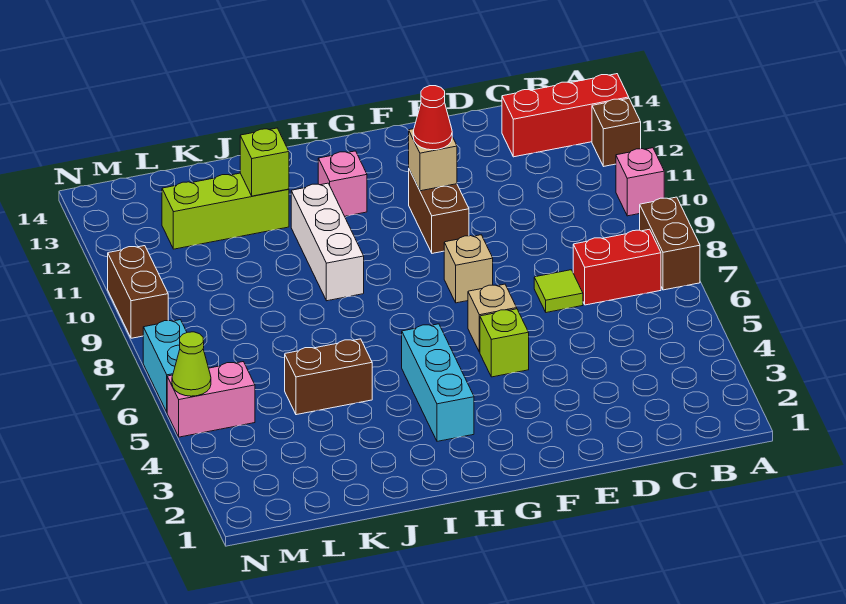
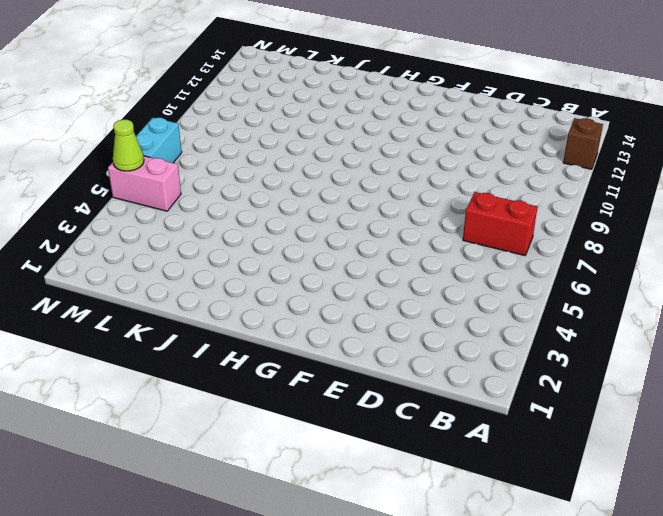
none -> brown brick A7:A8 level 1
none -> pink brick A10 level 1
none -> red brick A13:C13 level 1

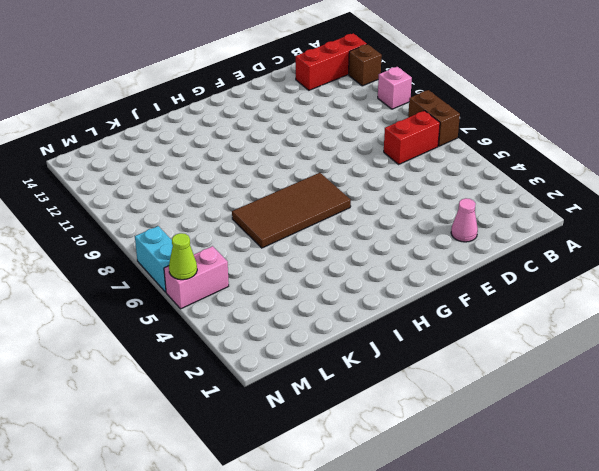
pink cone D2 level 1 -> none
brown tile G6:J7 level 1 -> none
none -> lime tile D7 level 1
none -> lime brick F5 level 1
none -> tan brick F6 level 1

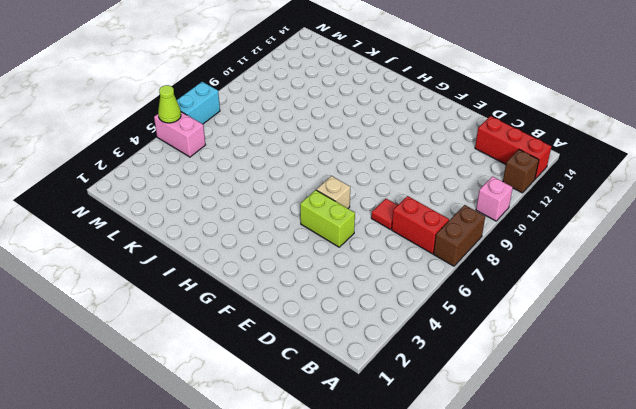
red tile D7 level 1 -> lime tile D7 level 1
lime brick E5:F5 level 1 -> lime brick F5 level 1
none -> tan brick F8 level 1
none -> brown brick F10:F11 level 1
none -> cyan brick H3:H5 level 1

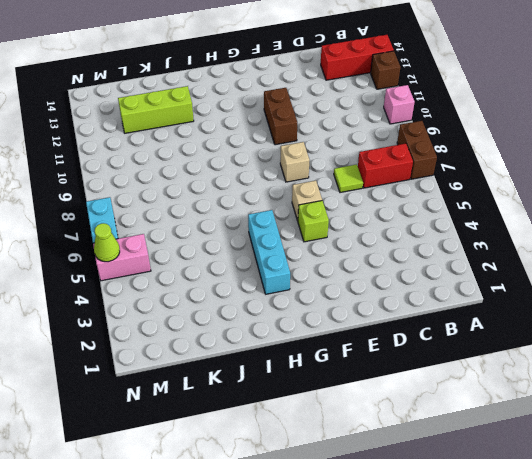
none -> pink brick H12 level 1
none -> white brick I9:I11 level 1
none -> brown brick J5:K5 level 1

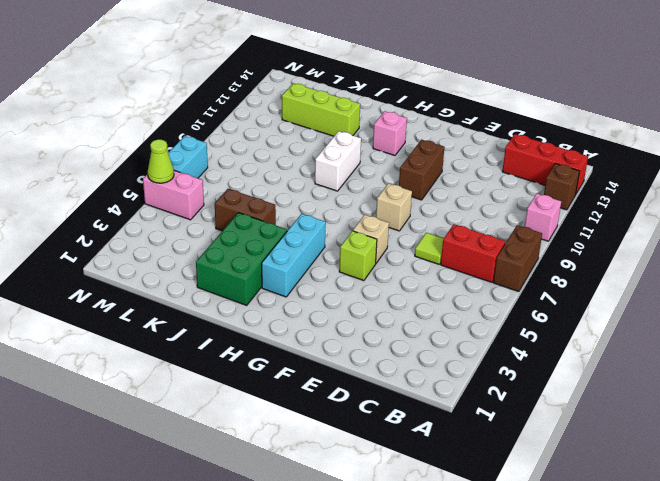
green brick I2:J4 level 1 -> none
white brick I9:I10 level 1 -> white brick I9:I11 level 1
none -> brown brick N9:N10 level 1
none -> tan brick F11 level 2
none -> lime brick J12 level 2

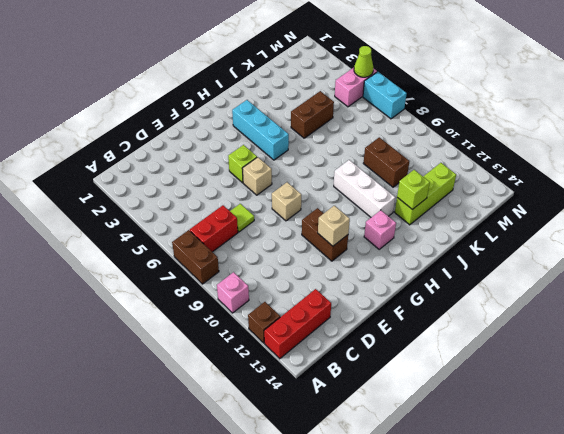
brown brick K9:K10 level 1 -> brown brick N9:N10 level 1
none -> red cone F11 level 3

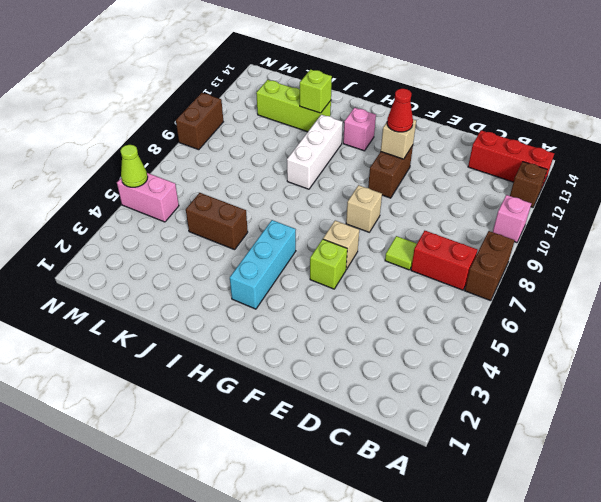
none -> cyan brick N6:N7 level 1

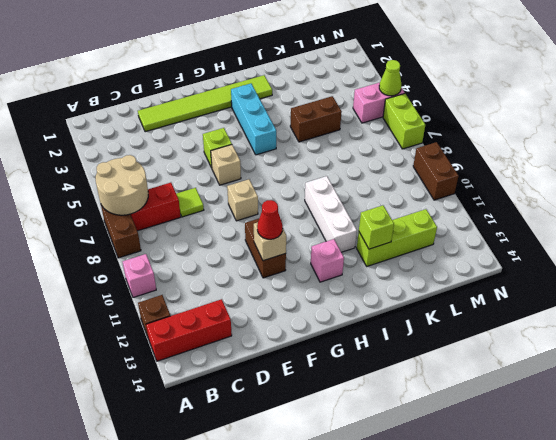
tan round brick A6:B7 level 2 -> none
lime tile D2:I2 level 1 -> none
lime brick N6:N7 level 1 -> cyan brick N6:N7 level 1

